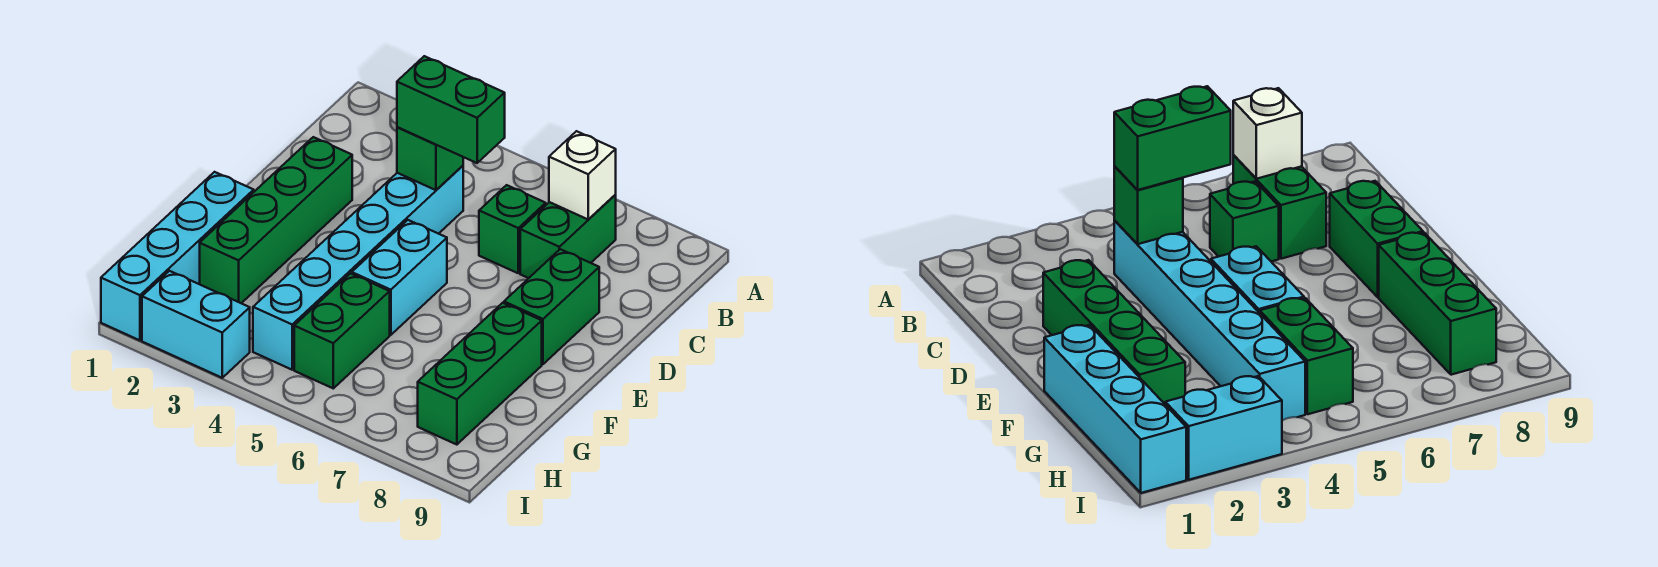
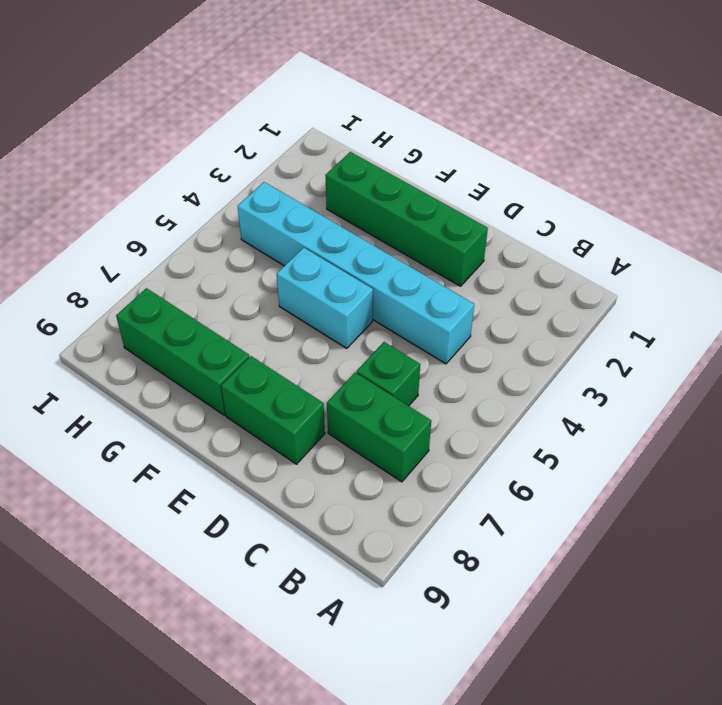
none -> cyan brick F1:I1 level 1
none -> green brick G5:H5 level 1
none -> cyan brick I2:I3 level 1

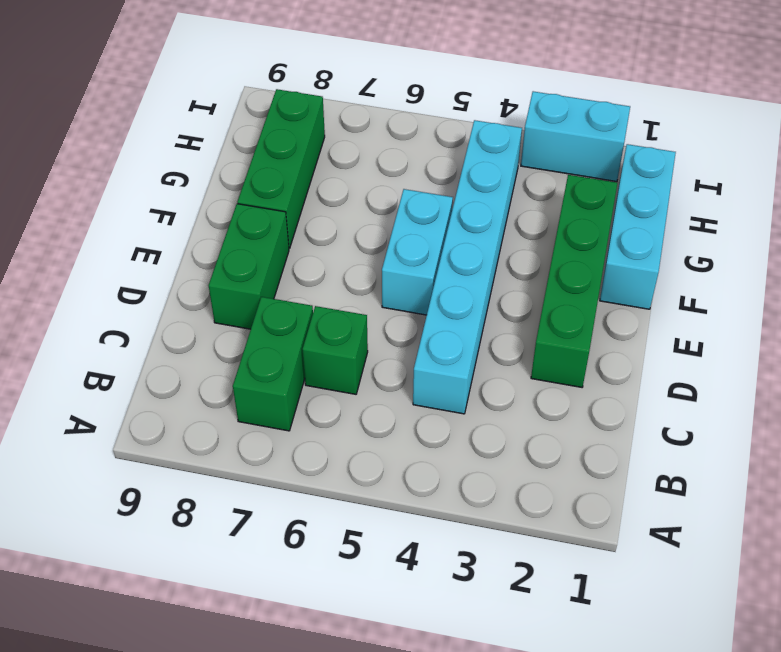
cyan brick F1:H1 level 1 -> cyan brick F1:I1 level 1
none -> green brick G5:H5 level 1
none -> white brick B7 level 2
none -> green brick C4 level 2

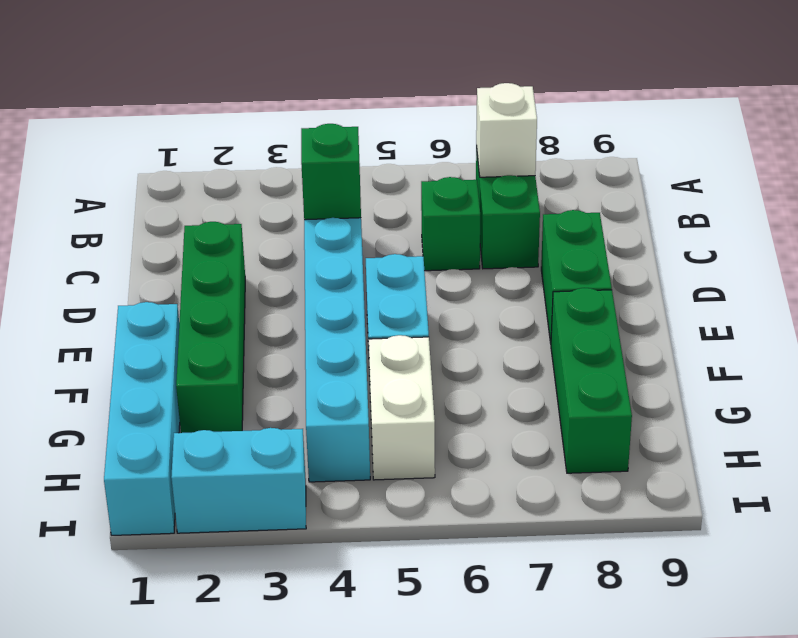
white brick G5:H5 level 1 -> green brick G5:H5 level 1
none -> green brick C4:C5 level 3

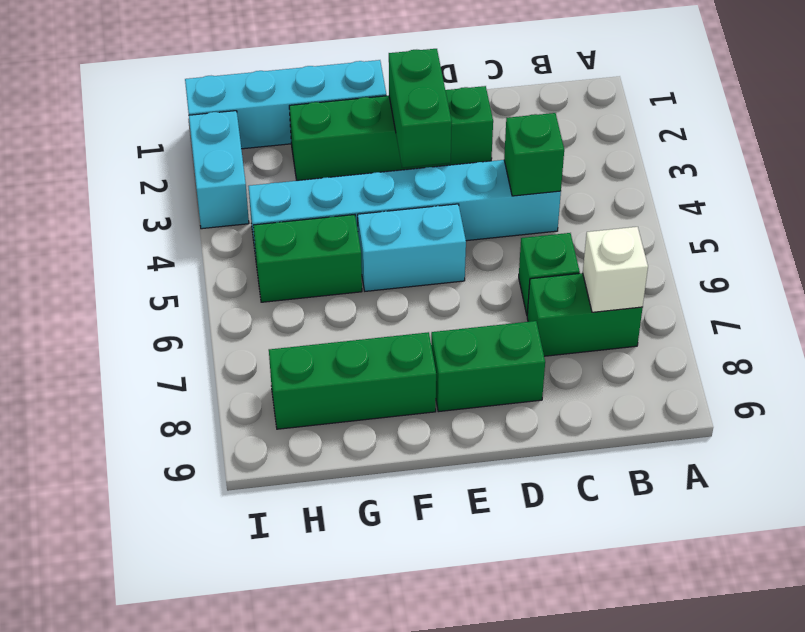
green brick E2:E3 level 2 -> green brick C4:C5 level 3

